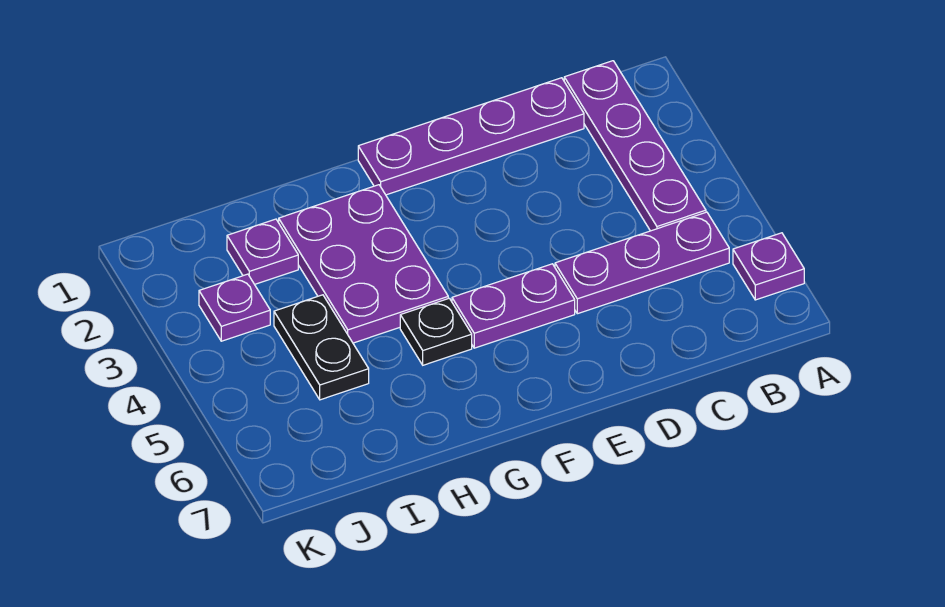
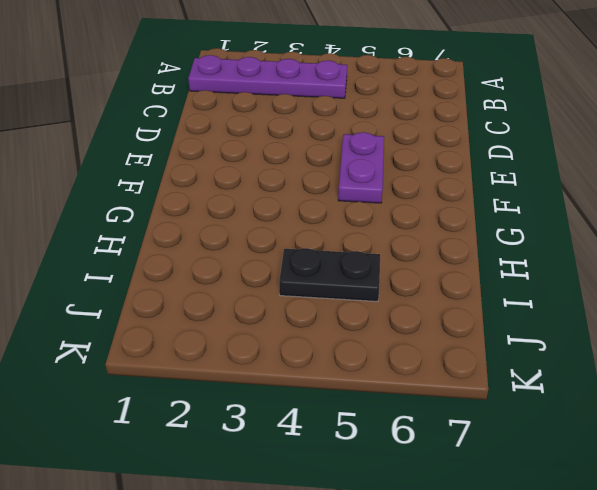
none -> purple plate A6 level 1
none -> purple plate B5:D5 level 1

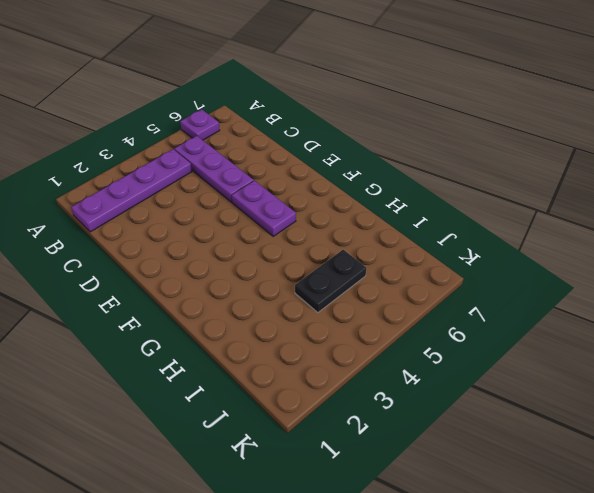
none -> purple plate C1:F1 level 1
none -> purple plate G2:H4 level 1

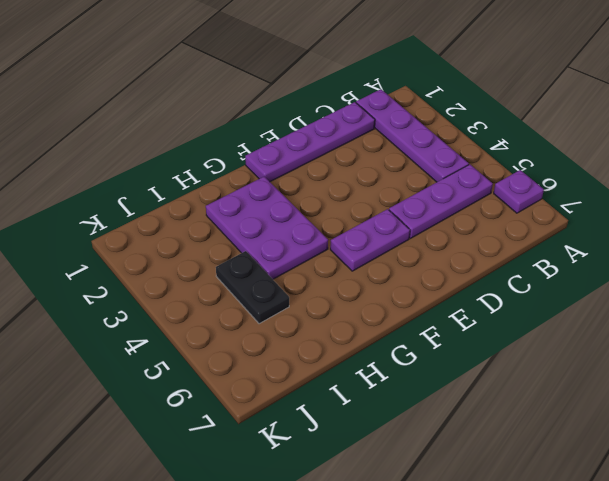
none -> black plate G5 level 1
none -> purple plate I2 level 1

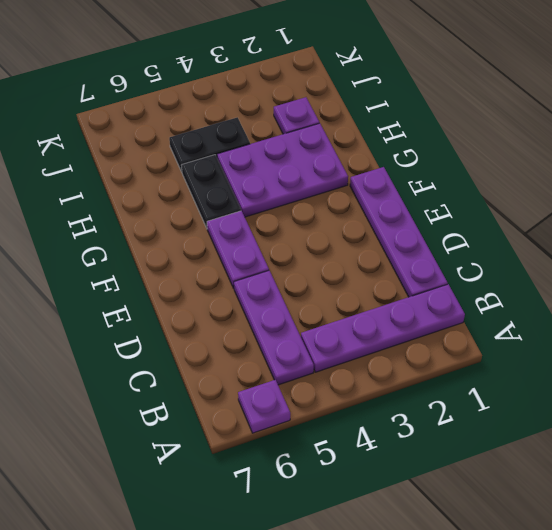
black plate G5:H5 level 1 -> black plate G5 level 1
none -> purple plate J3 level 1

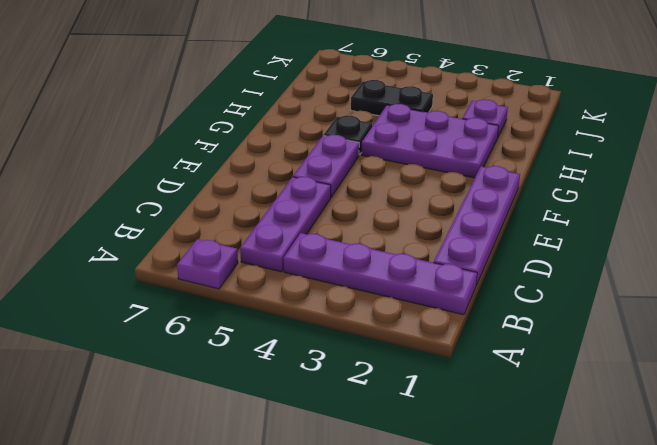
none -> purple plate J3 level 1

